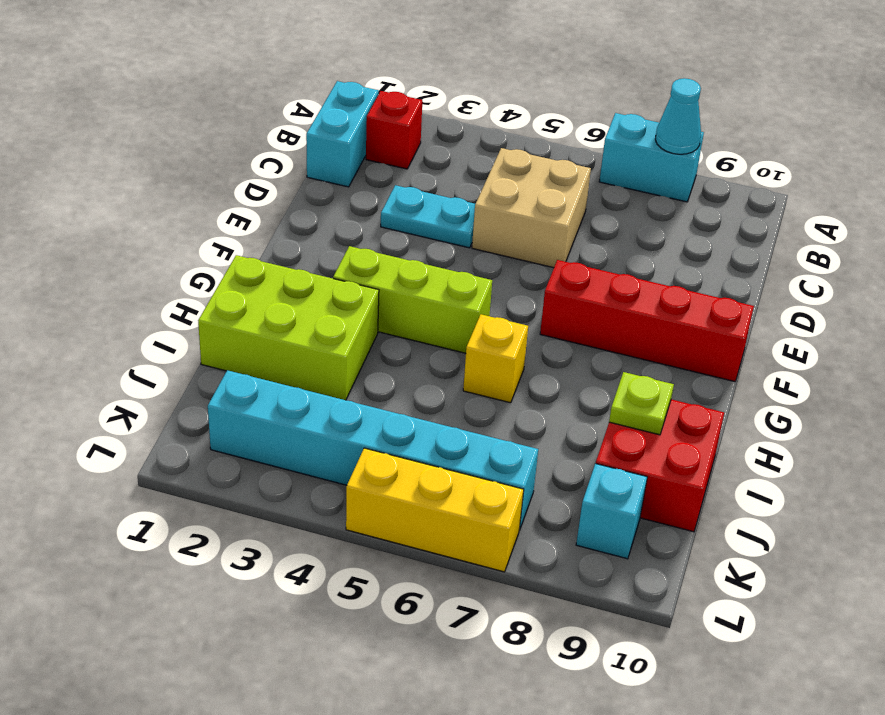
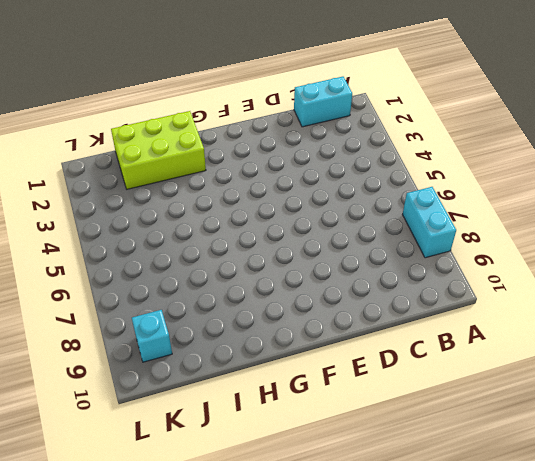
lime brick H1:J2 level 1 -> lime brick H1:I3 level 1
none -> red brick B2 level 1
none -> tan brick C5:D6 level 1
none -> cyan plate D3:D4 level 1

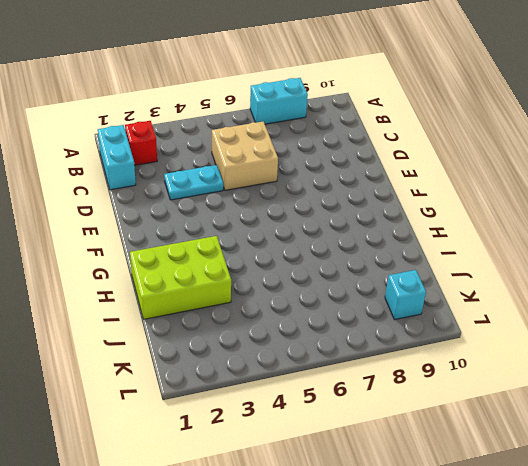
none -> red brick F7:F10 level 1
none -> lime brick G3:G5 level 1
none -> yellow brick H6 level 1

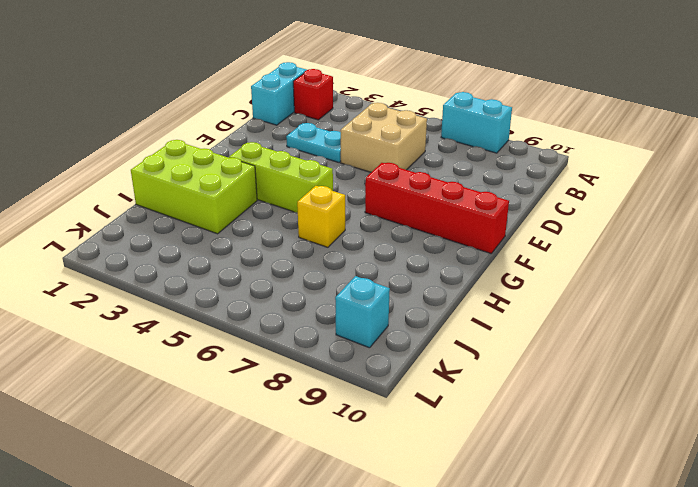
none -> red brick I9:J10 level 1
none -> cyan brick K2:K7 level 1
none -> yellow brick L5:L7 level 1

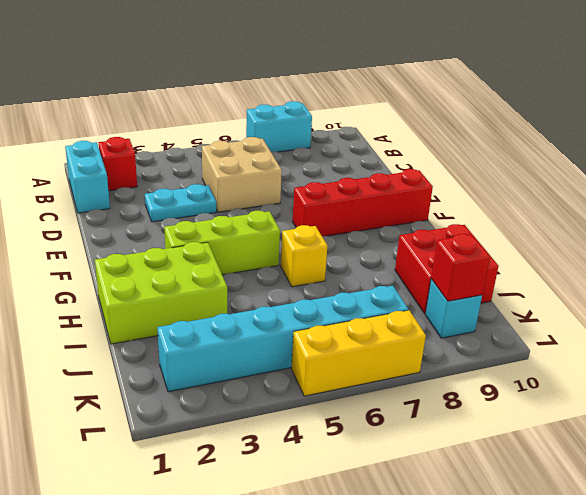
red brick K9 level 2 -> none
none -> cyan cone A8 level 2
none -> lime plate I9 level 2

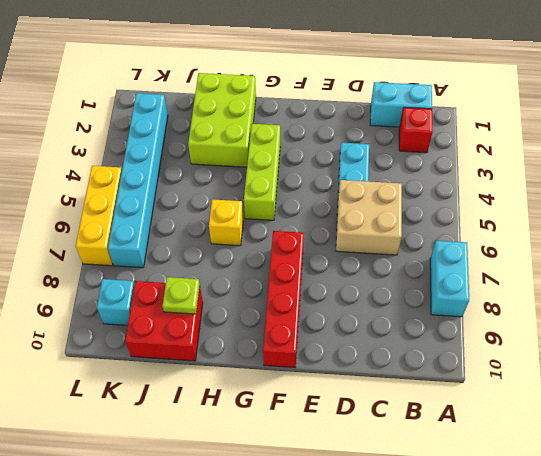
none -> cyan cone A8 level 2

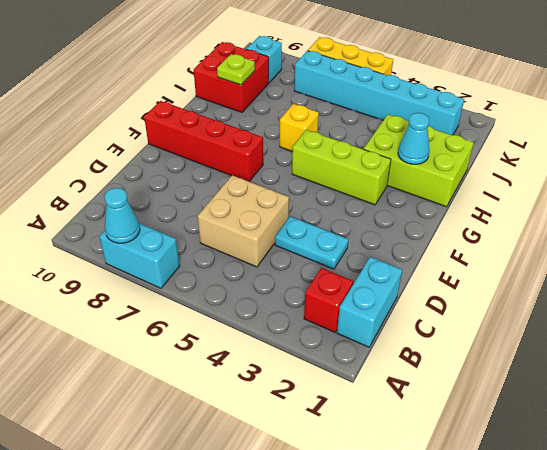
cyan cone H2 level 2 -> none

